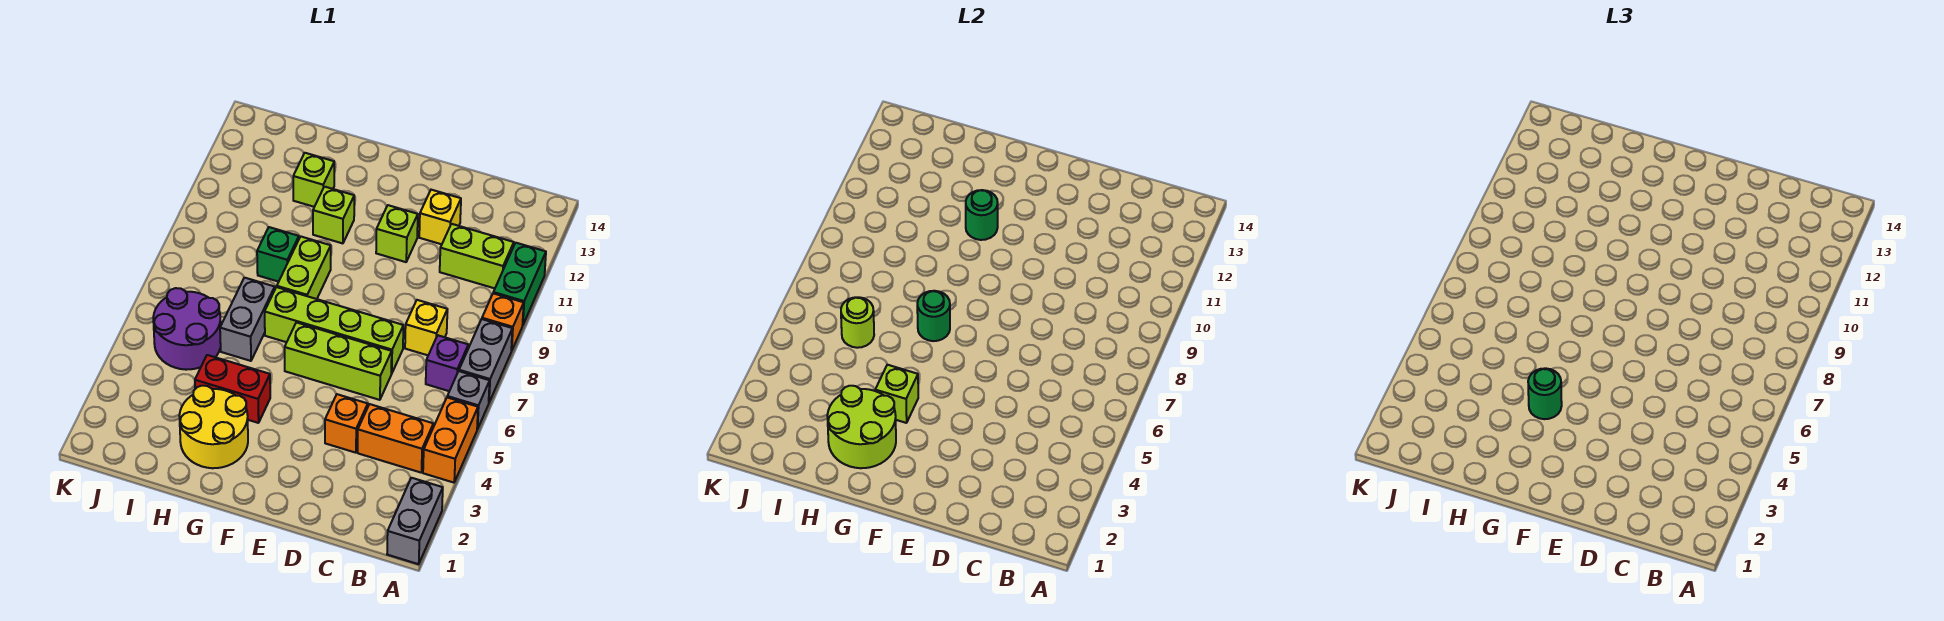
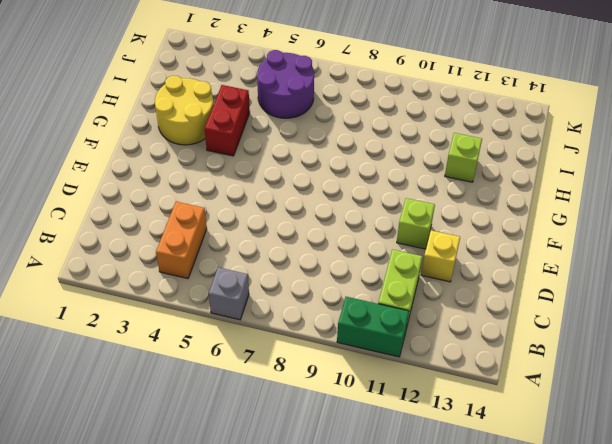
none -> grey brick A1:A2 level 1
none -> orange brick A4:A5 level 1
none -> grey brick A7:A8 level 1

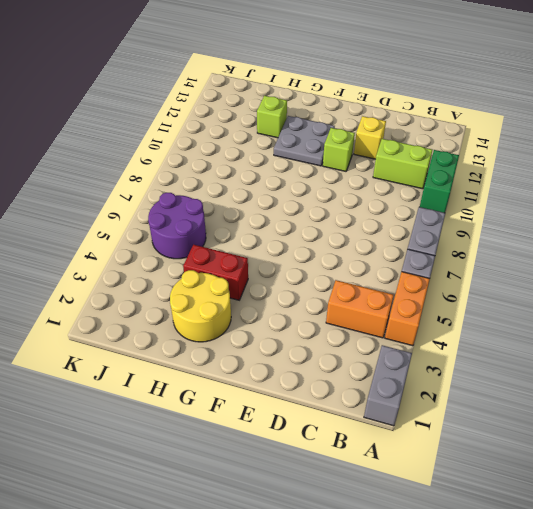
grey plate F11:G12 level 1 -> lime brick G11 level 1
none -> orange brick A9 level 1
none -> purple brick B7 level 1
none -> yellow brick C8 level 1

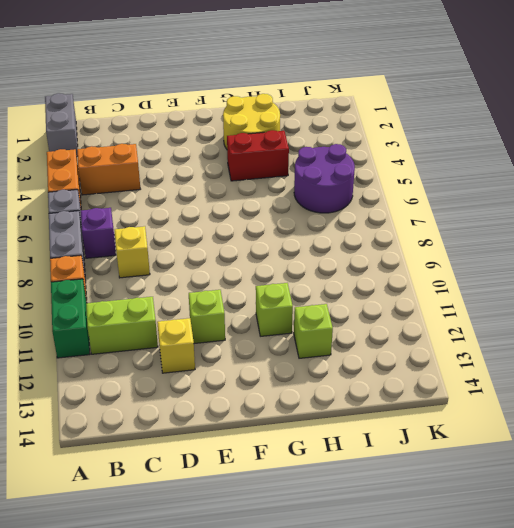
none -> orange brick D4 level 1
none -> lime brick D6:F6 level 1
none -> lime brick D7:G7 level 1

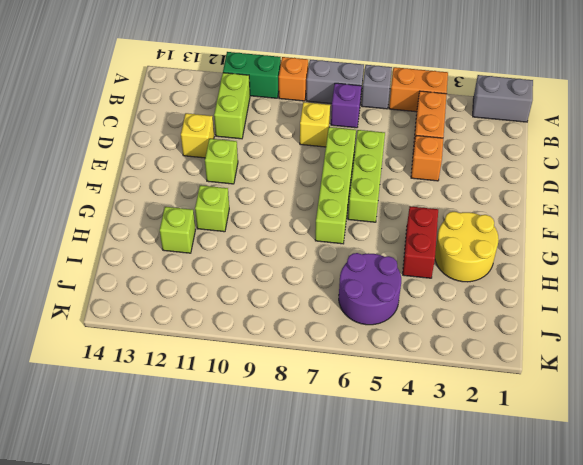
none -> lime brick G8:G9 level 1
none -> grey brick H6:H7 level 1
none -> green brick H9 level 1

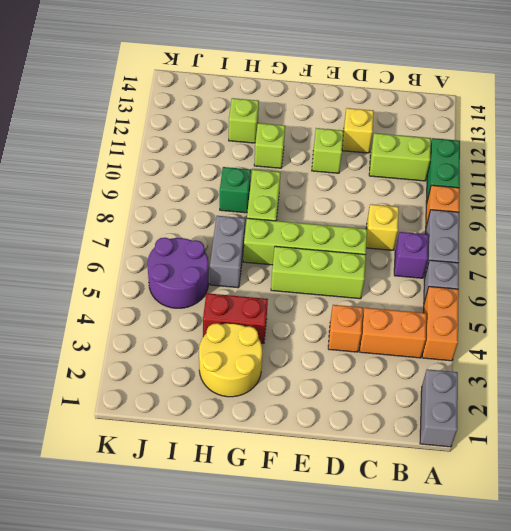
none -> lime round brick G2:H3 level 2
none -> lime brick G4 level 2
none -> green round brick G7 level 2

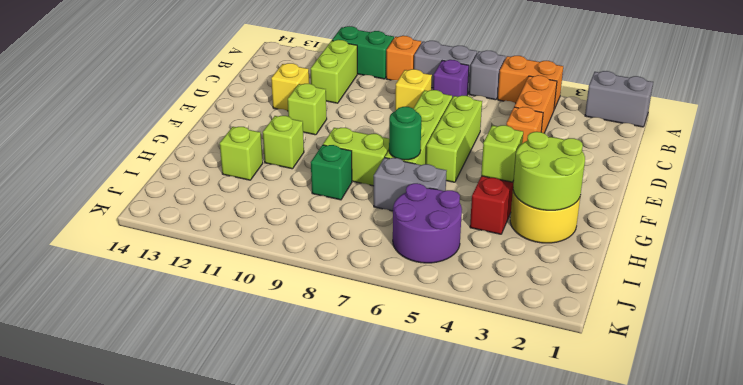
none -> green round brick G11 level 2
none -> lime round brick I6 level 2
none -> green round brick G4 level 3

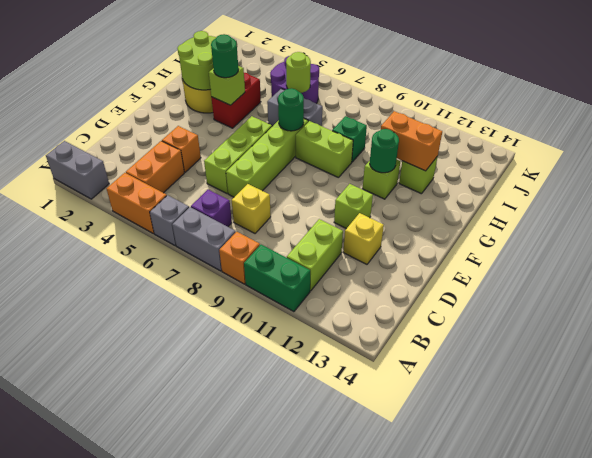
orange brick H11:H12 level 2 -> none

